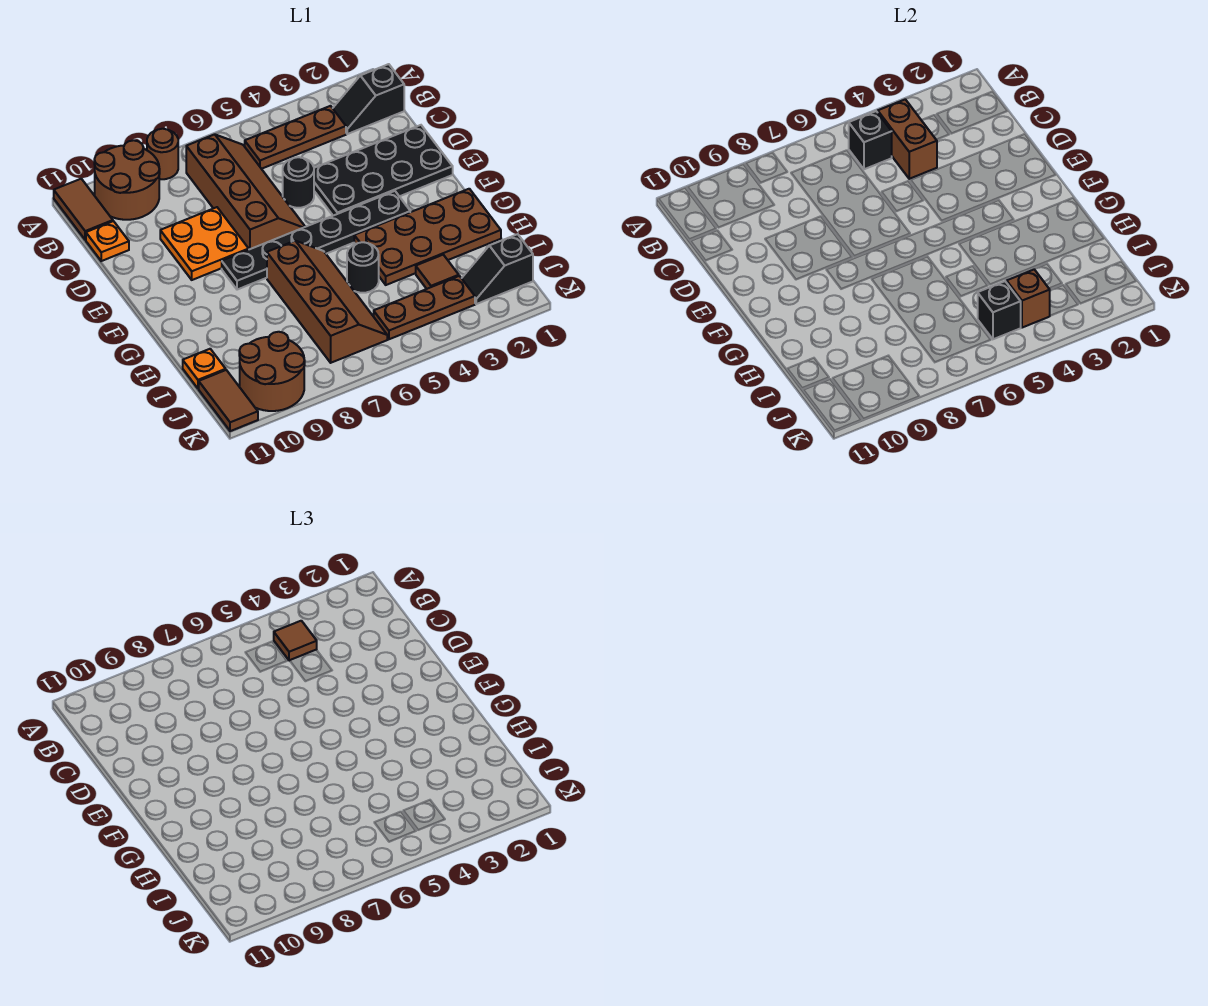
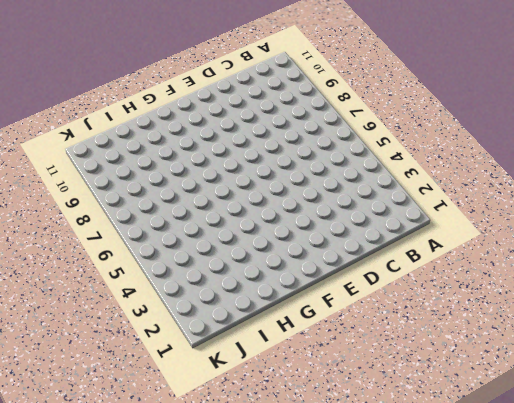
none -> brown round brick A8 level 1
none -> brown round brick A9:B10 level 1
none -> brown tile A11:B11 level 1

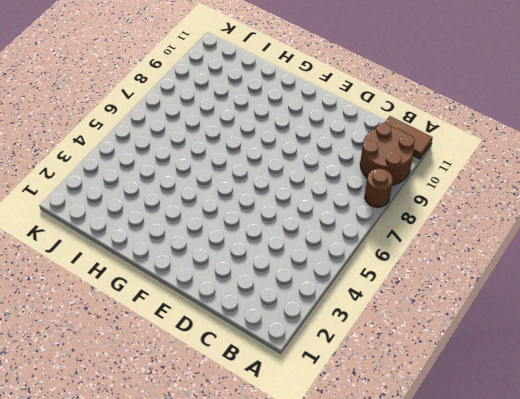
none -> black slope B1:B2 level 1 top 1
none -> brown plate B3:B5 level 1
none -> brown slope B6:E7 level 1 top 7

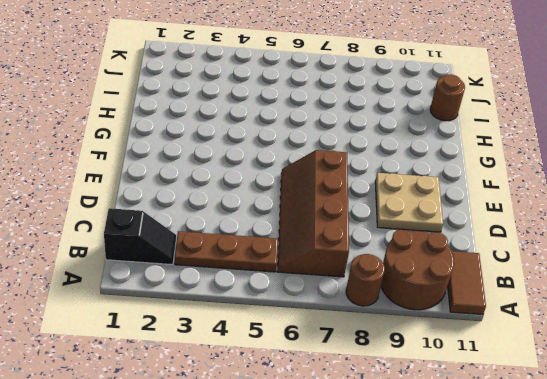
tan plate D9:E10 level 1 -> orange plate D8:E9 level 1
brown round brick I11 level 1 -> orange plate I11 level 1
none -> orange plate C11 level 1
none -> black plate D1:E4 level 1
none -> black round brick D5 level 1

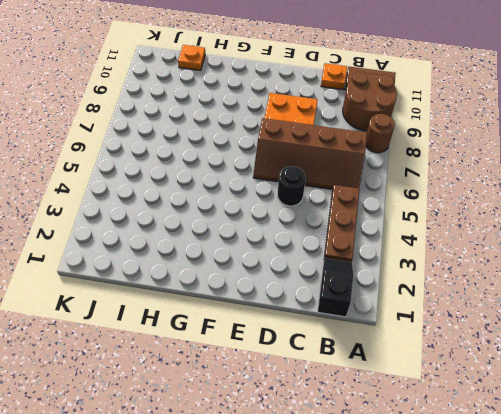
none -> black plate D1:E4 level 1
none -> black plate F3:F8 level 1
none -> brown plate G1:H4 level 1

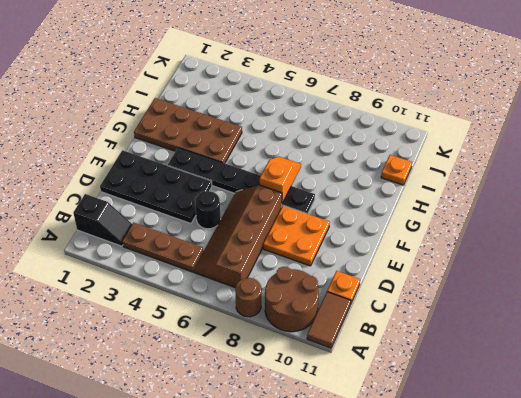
orange slope F7:G7 level 2 top F -> none
none -> brown slope G6:J7 level 1 top 7
none -> black round brick H5 level 1
none -> brown tile I3 level 1

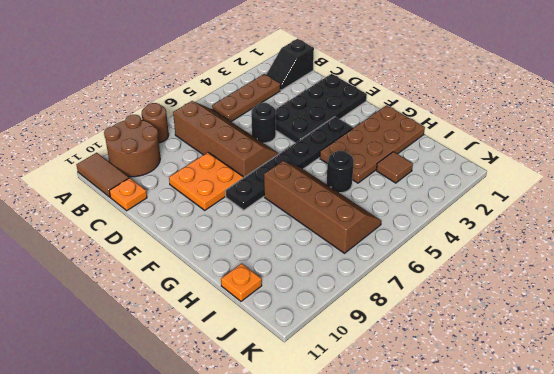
none -> black slope J1:J2 level 1 top 1
none -> brown plate J3:J5 level 1
none -> brown round brick J9:K10 level 1

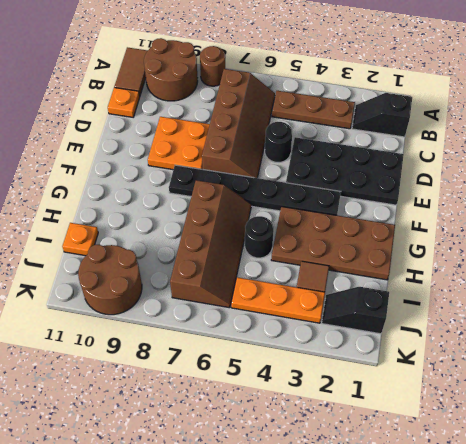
orange plate J3:J5 level 1 -> brown plate J3:J5 level 1
none -> brown tile J11:K11 level 1
none -> brown brick B4:C4 level 2
none -> black brick B5 level 2

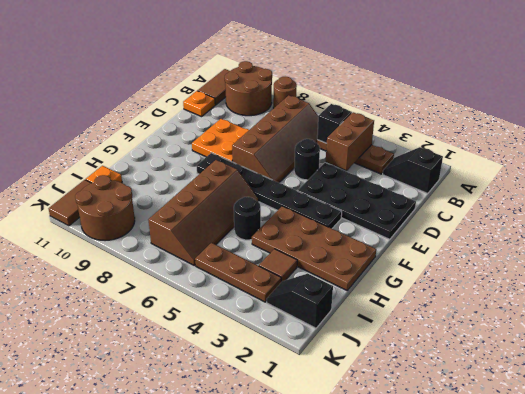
none -> brown brick J4 level 2
none -> black brick J5 level 2
none -> brown tile B4 level 3

